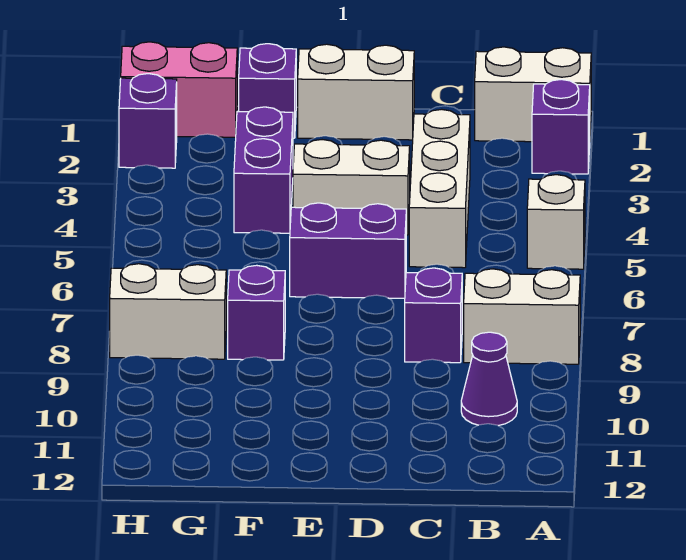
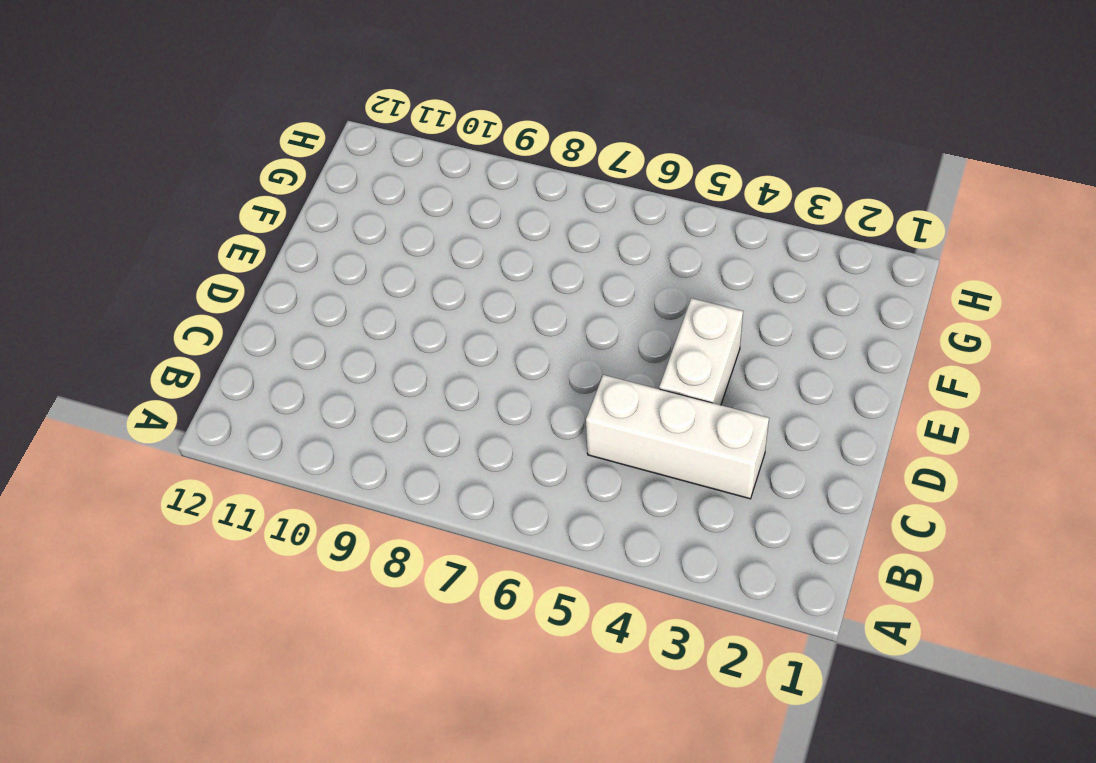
none -> white brick A1:B1 level 1
none -> purple brick A2 level 1
none -> white brick A5 level 1

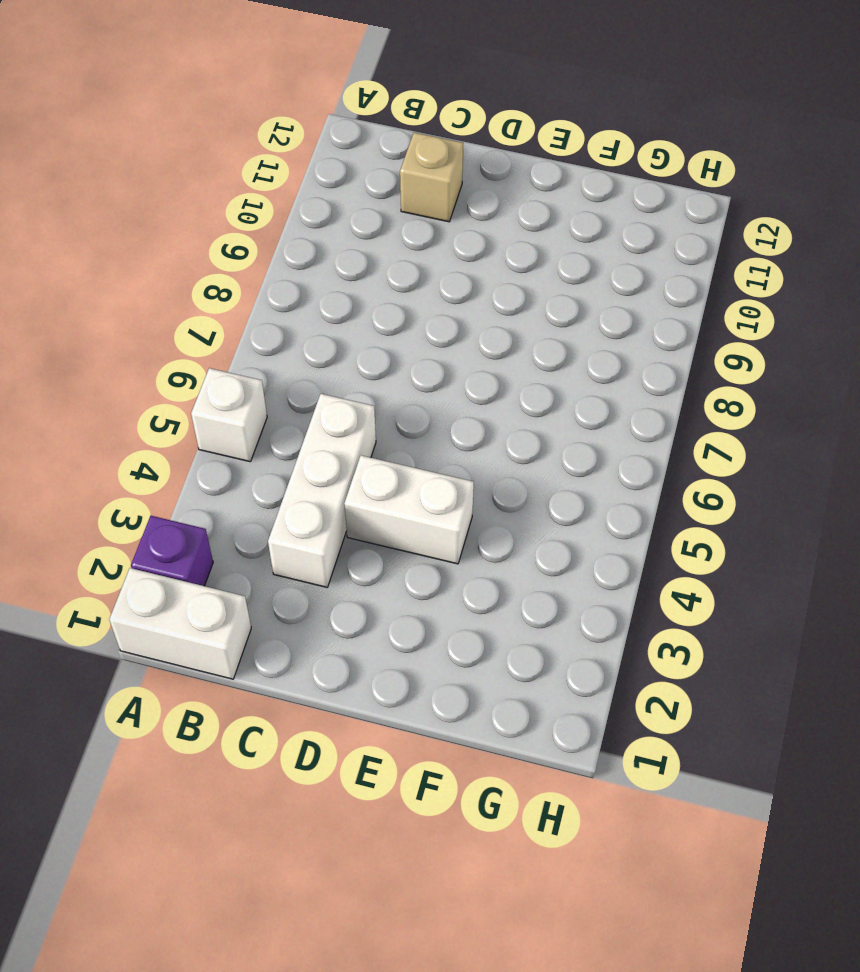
tan brick C11 level 1 -> none
none -> white brick A8:B8 level 1
none -> purple cone B10 level 1
none -> purple brick C8 level 1

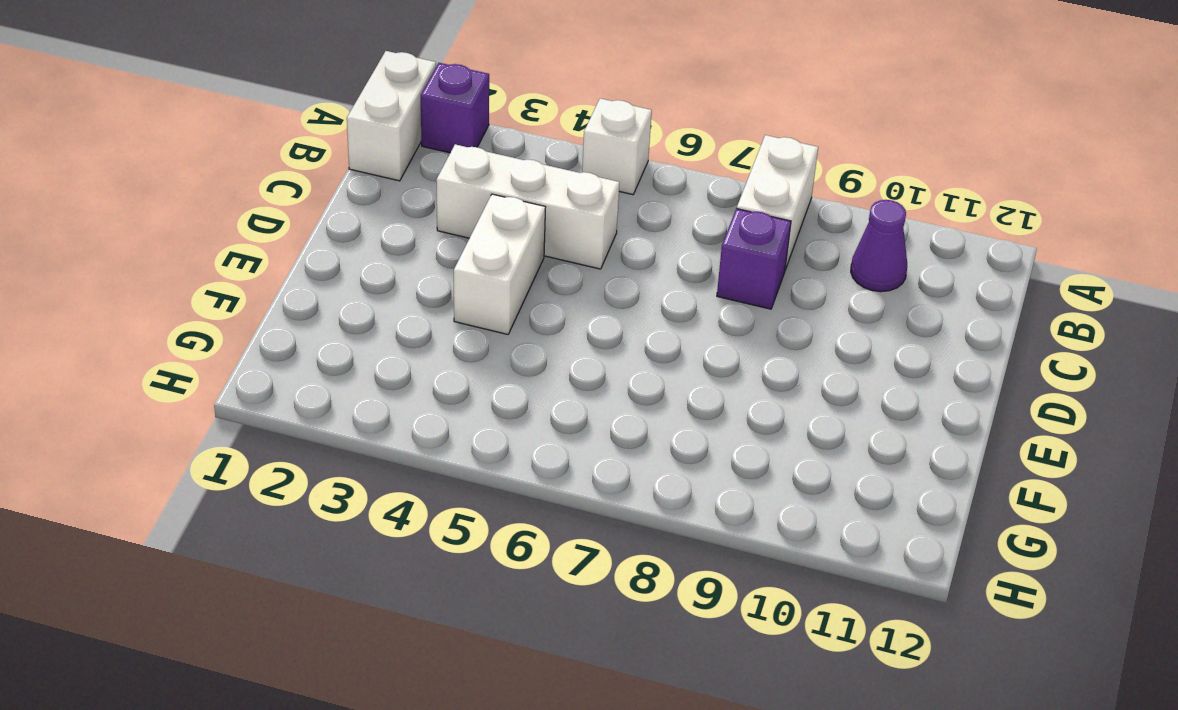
none -> white brick D1:E1 level 1
none -> purple brick D6:E6 level 1
none -> purple brick F1 level 1

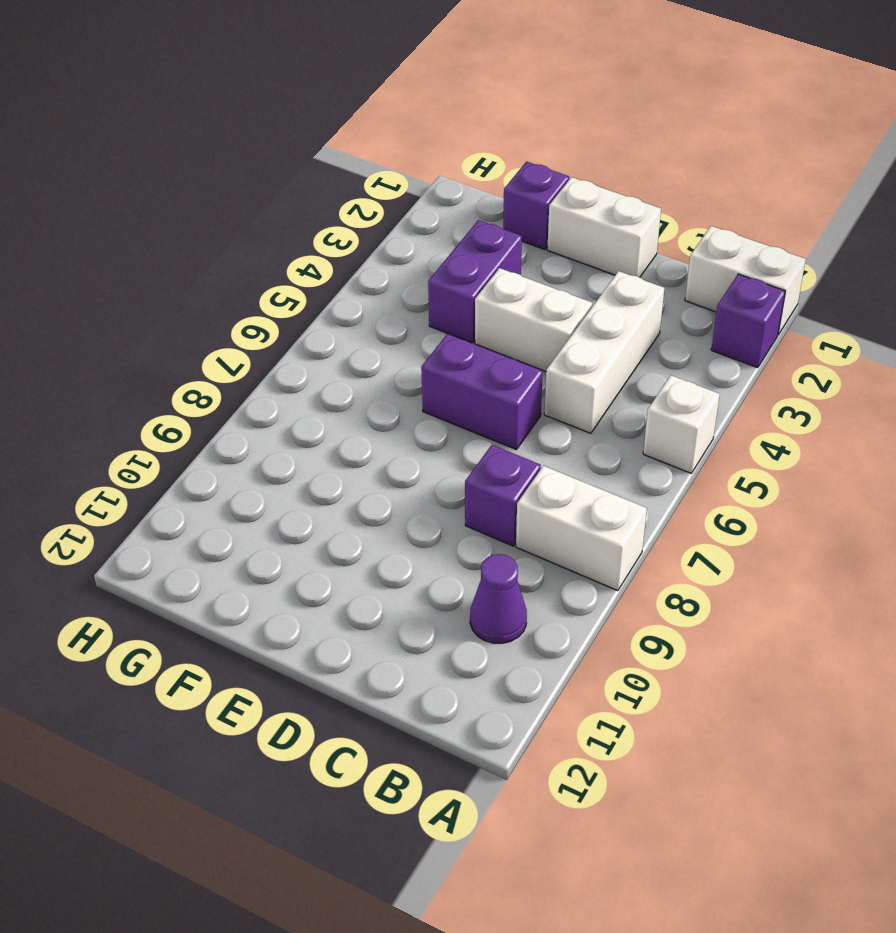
none -> purple brick F8 level 1
none -> pink brick G1:H1 level 1
none -> white brick G8:H8 level 1

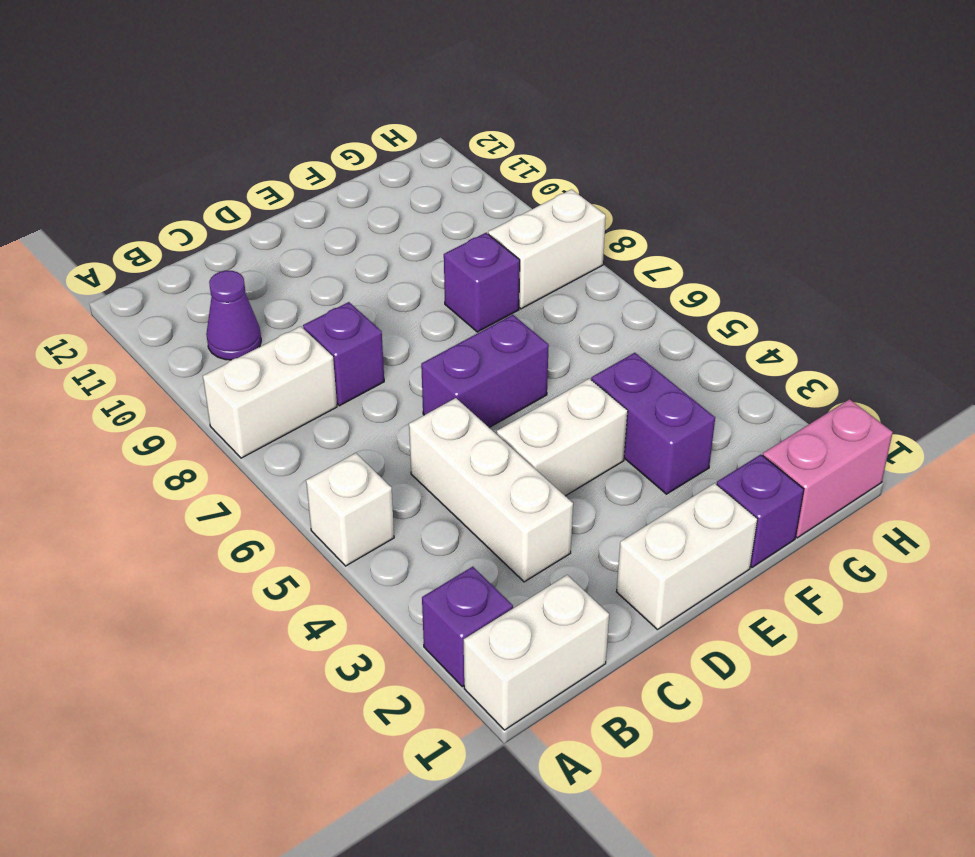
none -> purple brick H2 level 1

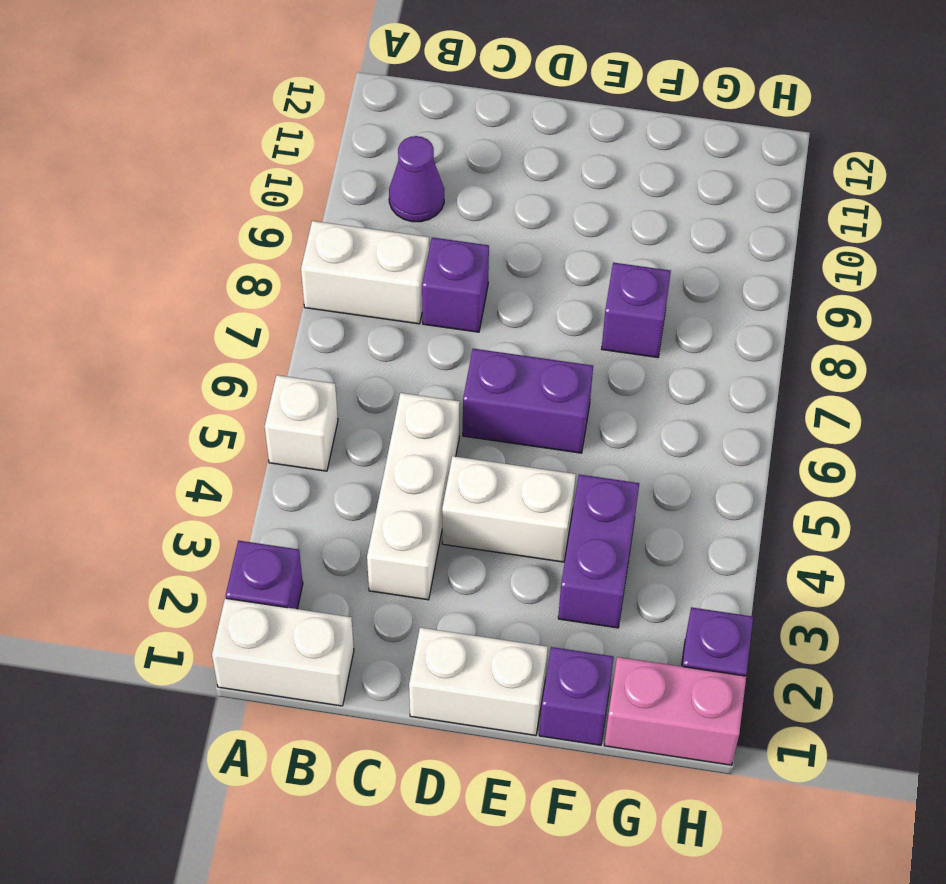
none -> white brick G8:H8 level 1

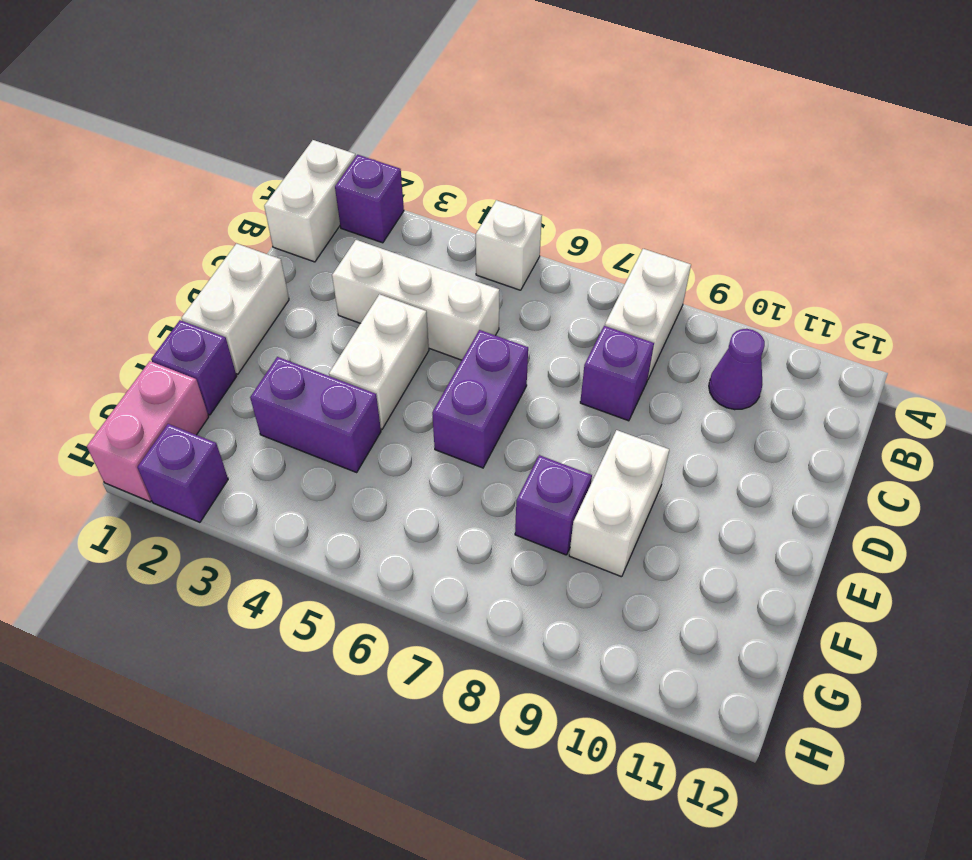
white brick E9:F9 level 1 -> white brick G8:H8 level 1

